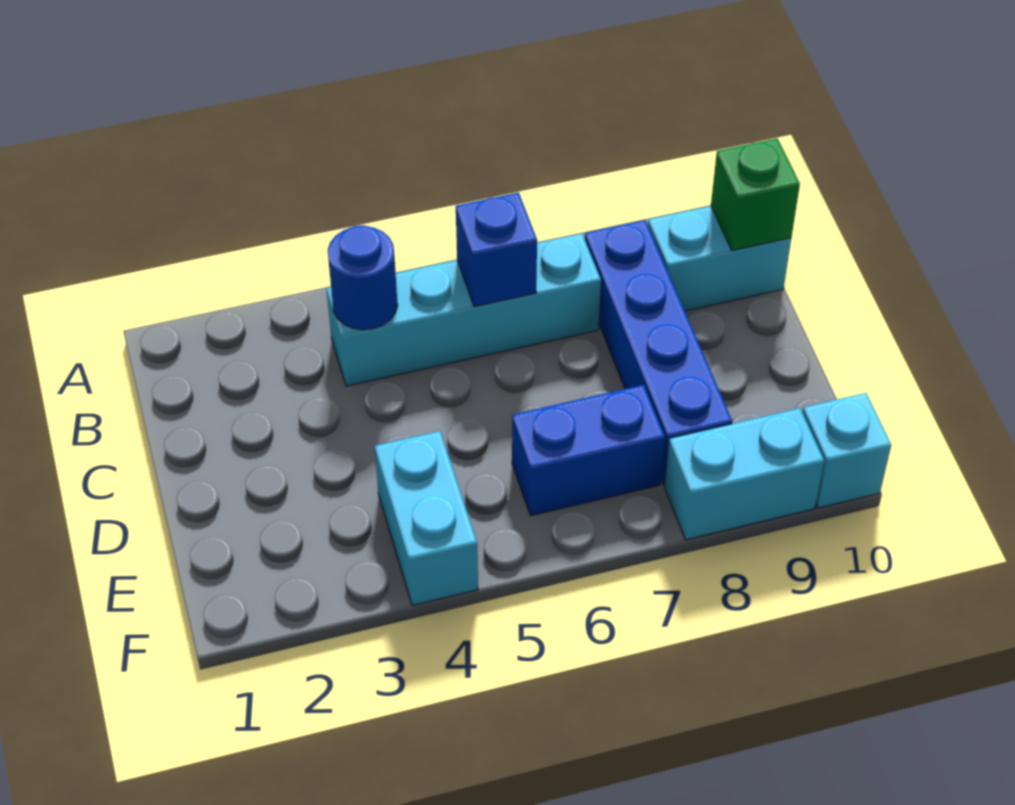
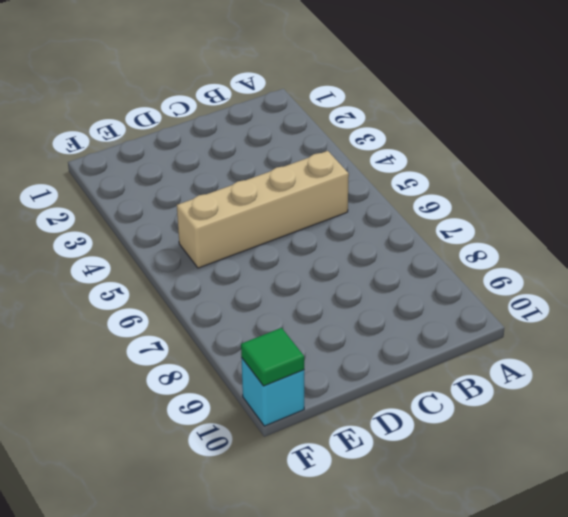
tan brick B5:E5 level 1 -> cyan brick B4:B7 level 1
green tile F10 level 2 -> none
none -> blue brick B8:E8 level 1
none -> cyan brick B9:B10 level 1

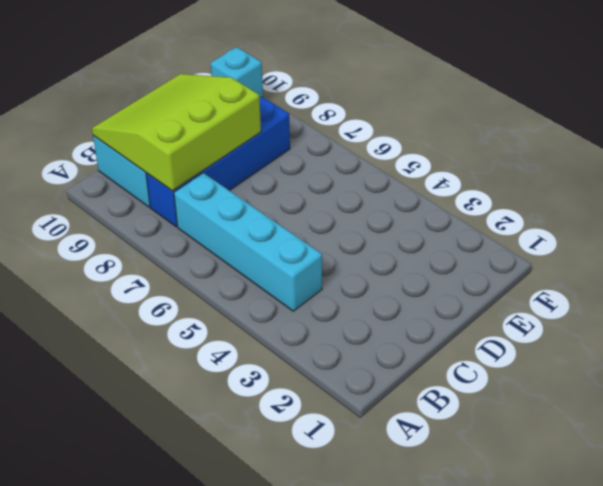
lime slope B8:D10 level 2 top 8 -> green brick B10 level 2
none -> cyan brick E4:F4 level 1
none -> blue brick E6:E7 level 1

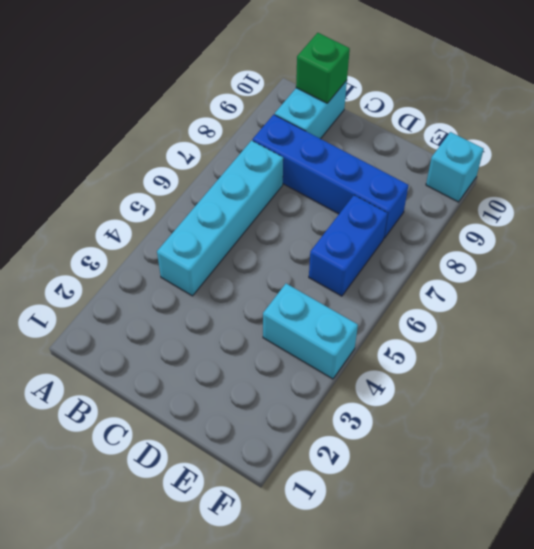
none -> cyan brick F8:F9 level 1
none -> blue round brick B4 level 2

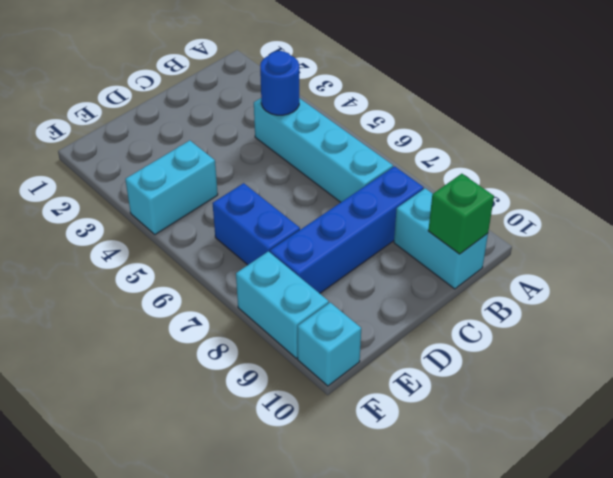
none -> blue brick B6 level 2

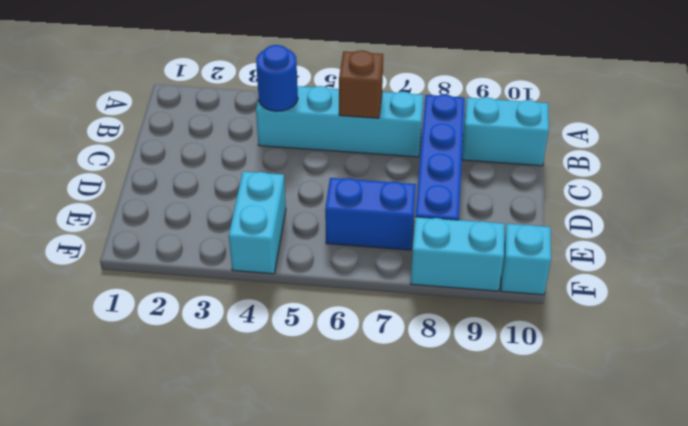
brown brick B6 level 2 -> blue brick B6 level 2
none -> green brick B10 level 2

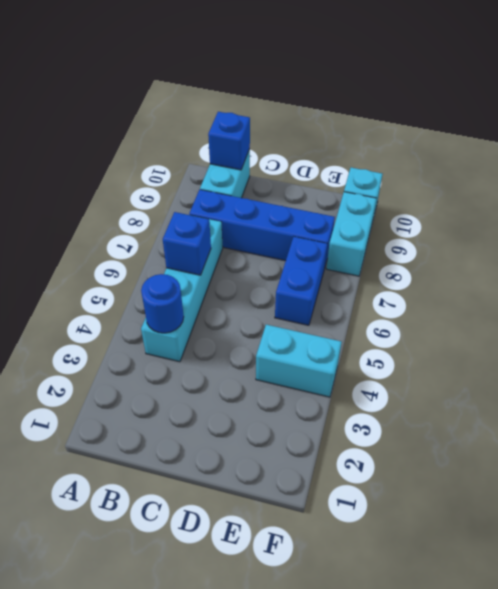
blue brick B10 level 2 -> green brick B10 level 2

